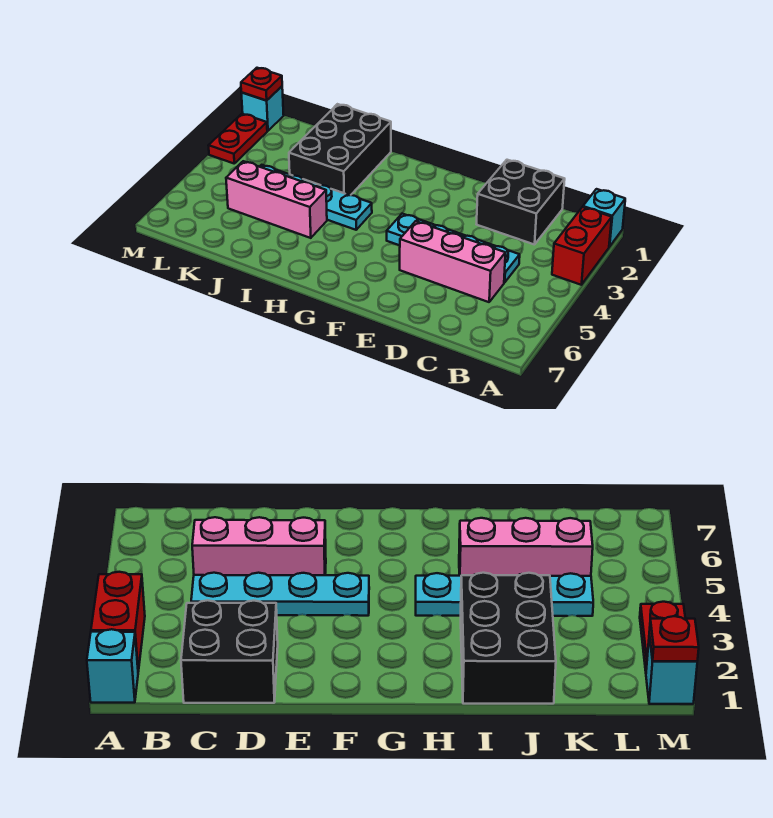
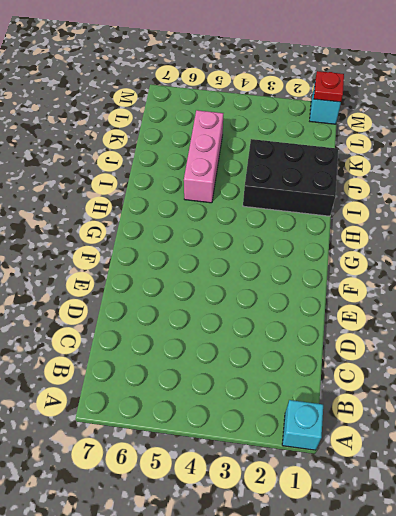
none -> red brick A2:A3 level 1
none -> black brick C1:D2 level 1

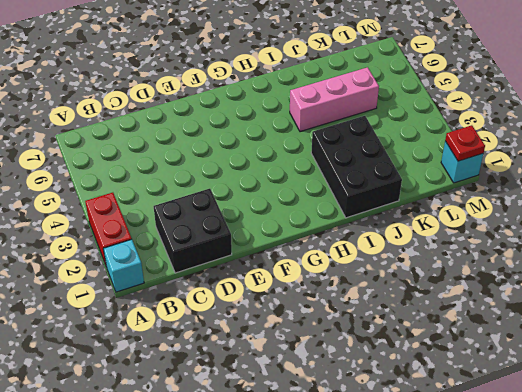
none -> cyan plate C4:F4 level 1
none -> pink brick C5:E5 level 1

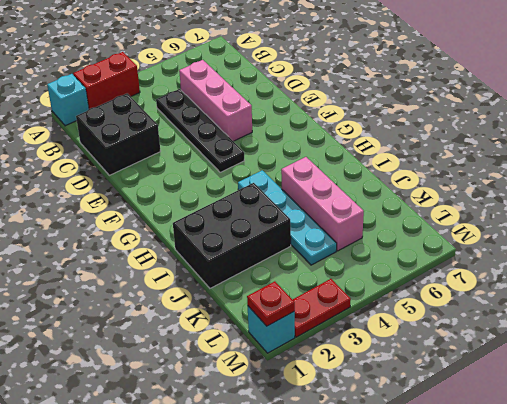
black plate C4:F4 level 1 -> cyan plate C4:F4 level 1

